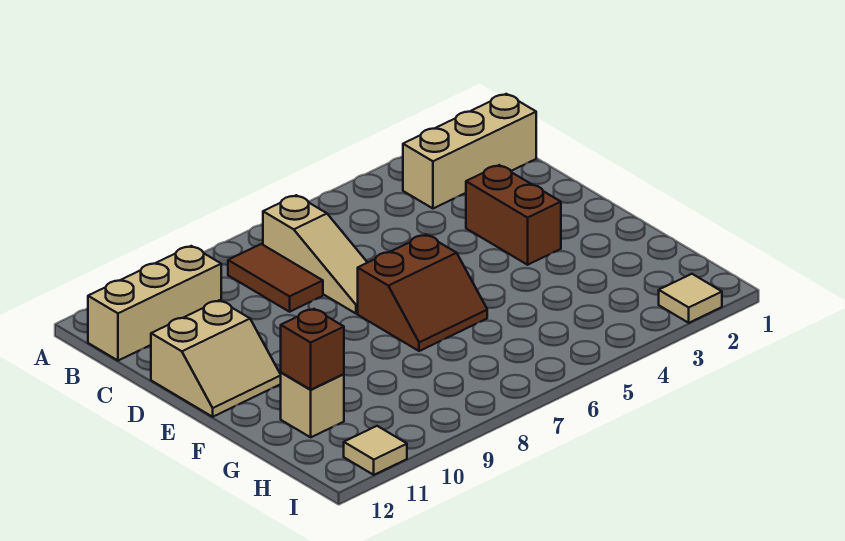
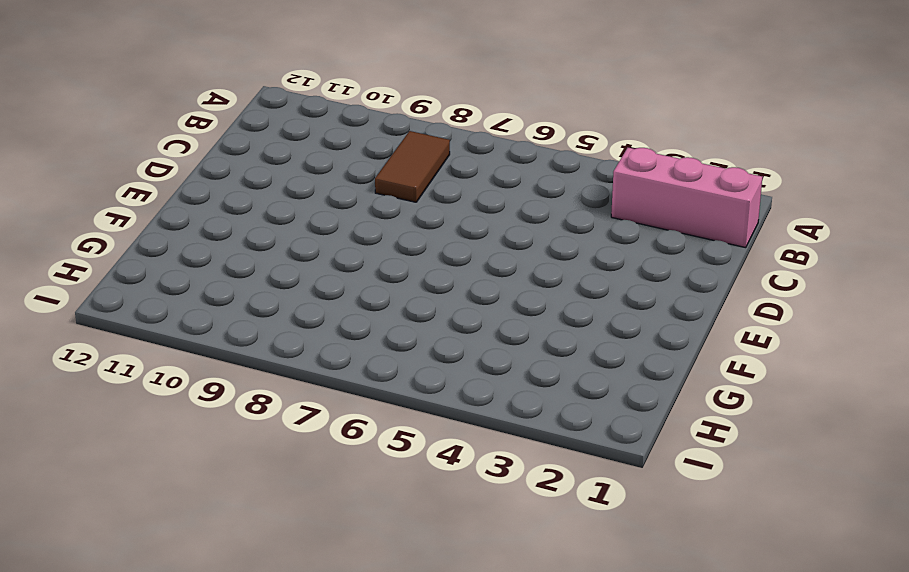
pink brick B1:B3 level 1 -> tan brick B1:B3 level 1
none -> tan slope B7:D7 level 1 top B
none -> tan brick B10:B12 level 1

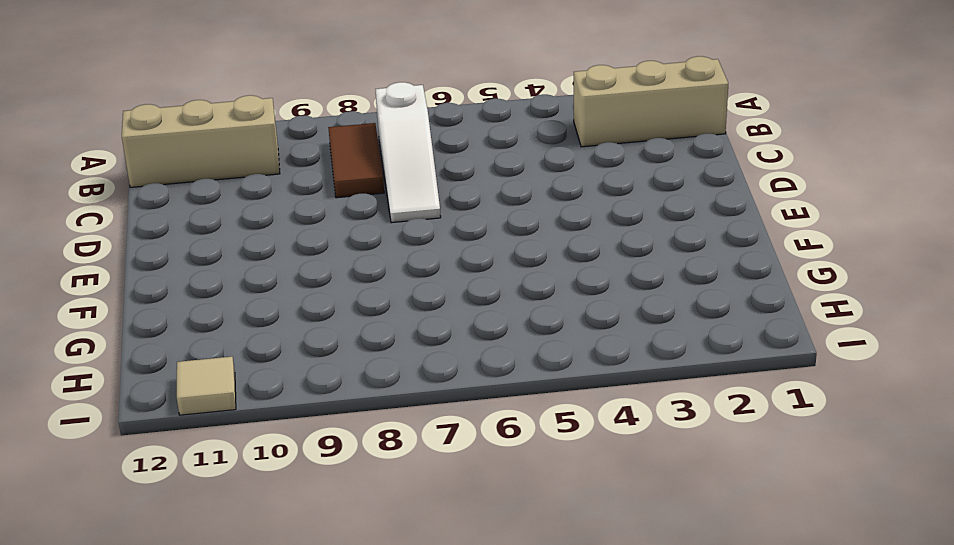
white slope B7:D7 level 1 top B -> tan slope B7:D7 level 1 top B
none -> brown brick D3:E3 level 1
none -> tan slope D11:E12 level 1 top D

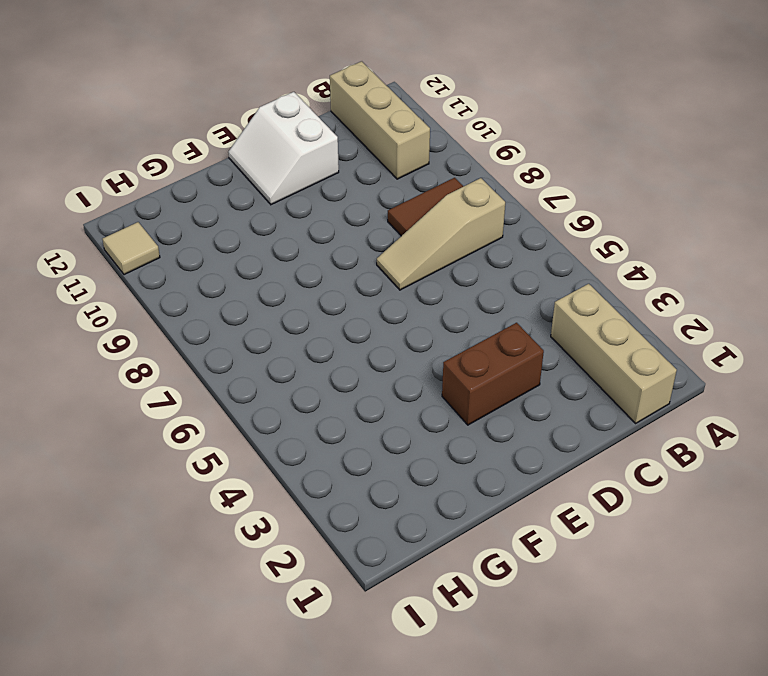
white slope D11:E12 level 1 top D -> tan slope D11:E12 level 1 top D
none -> brown slope E6:F7 level 1 top E
none -> tan brick G11 level 1

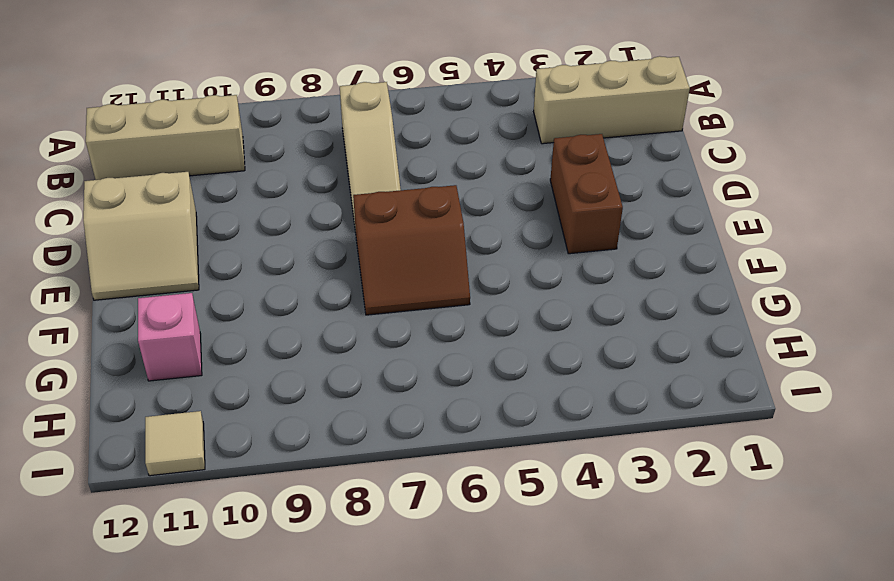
pink brick G11 level 1 -> tan brick G11 level 1
none -> brown tile B8:C8 level 1
none -> tan tile I2 level 1

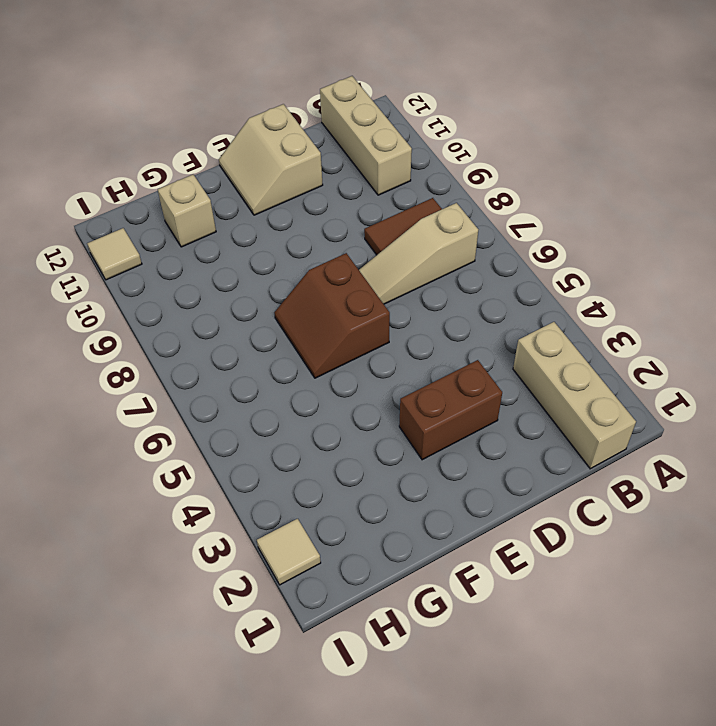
none -> brown brick G11 level 2

